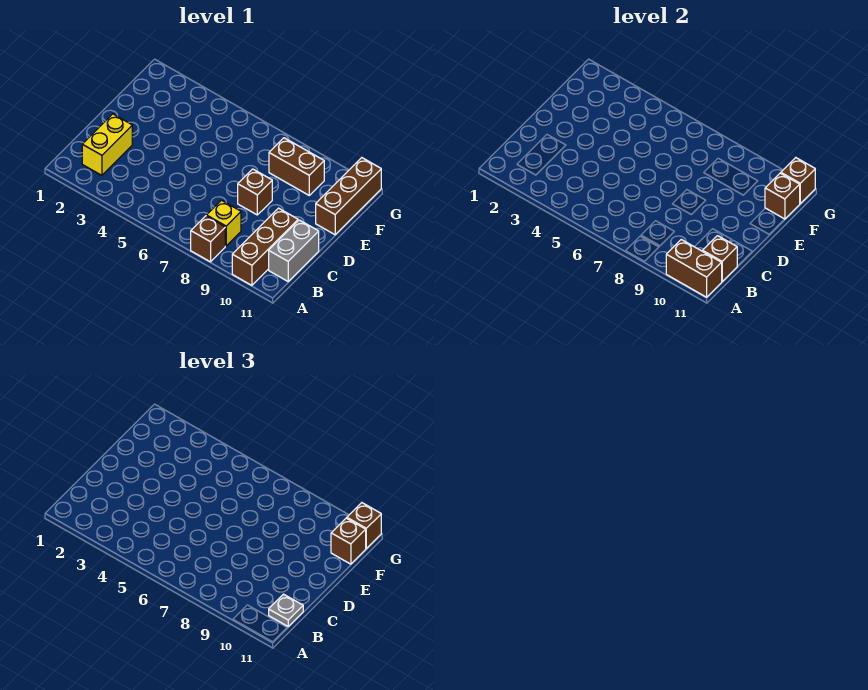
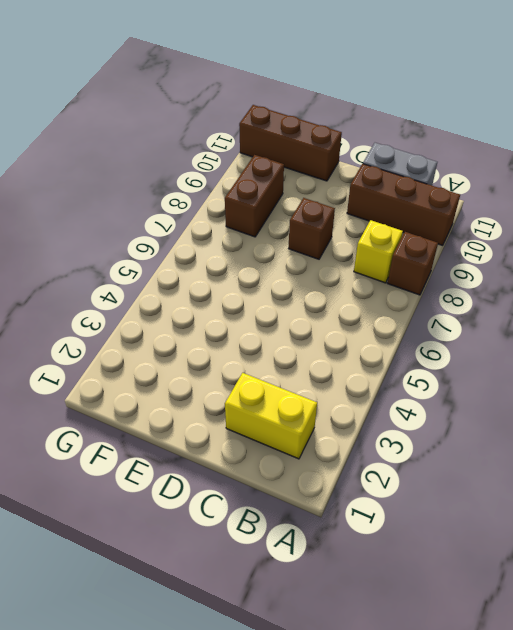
none -> brown brick A10:A11 level 2
none -> brown brick B11 level 2
none -> brown brick F11 level 2

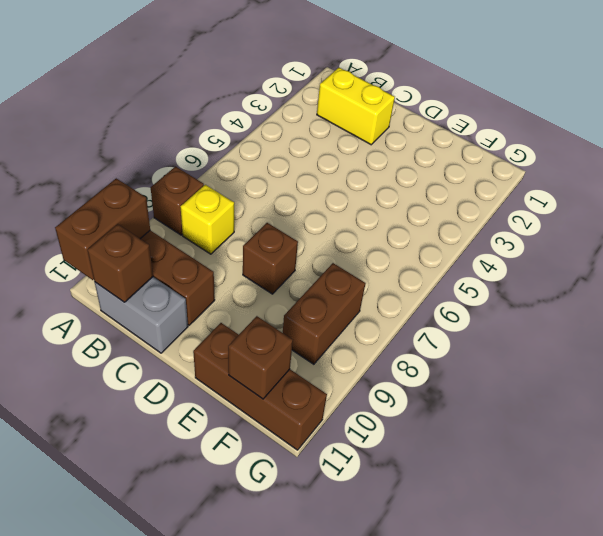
none -> brown brick G11 level 2
none -> grey plate B11 level 3
none -> brown brick F11 level 3

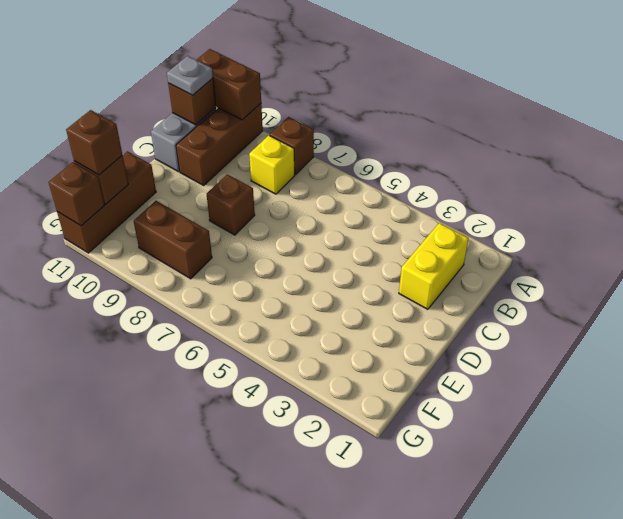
none -> brown brick G11 level 3

